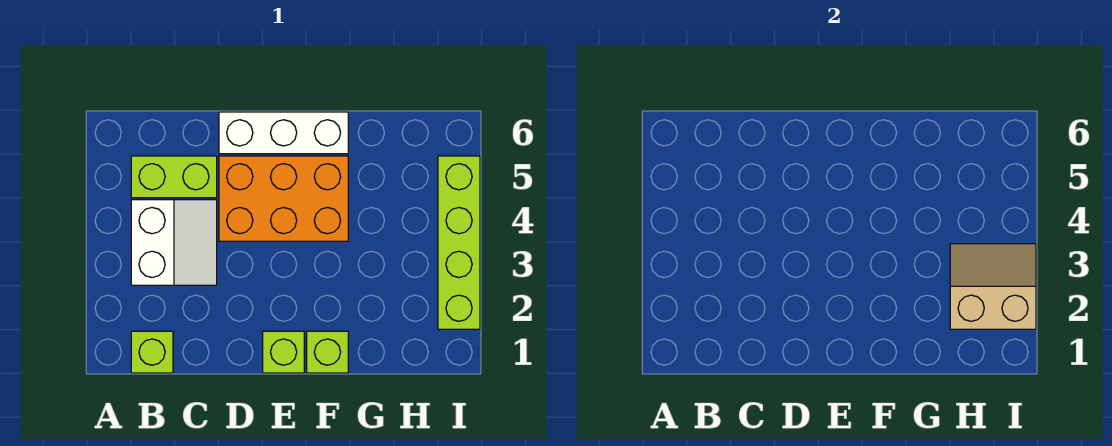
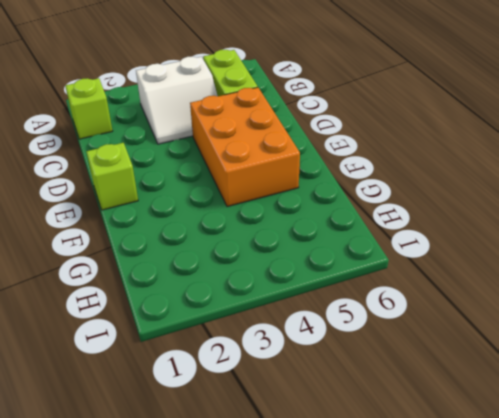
none -> white brick D6:F6 level 1
none -> lime brick F1 level 1

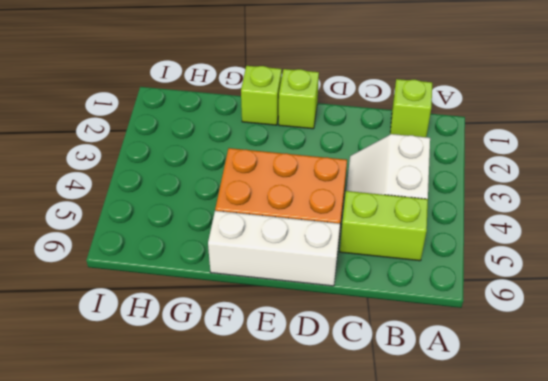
none -> lime brick I2:I5 level 1
none -> tan slope H2:I3 level 2 top 2

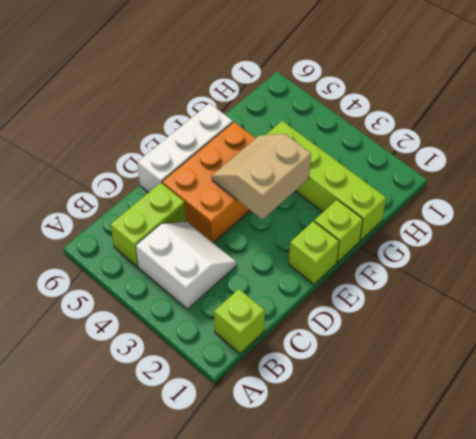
tan slope E3:F4 level 2 top 3 -> tan slope H2:I3 level 2 top 2
lime brick G1:G4 level 1 -> lime brick I2:I5 level 1

